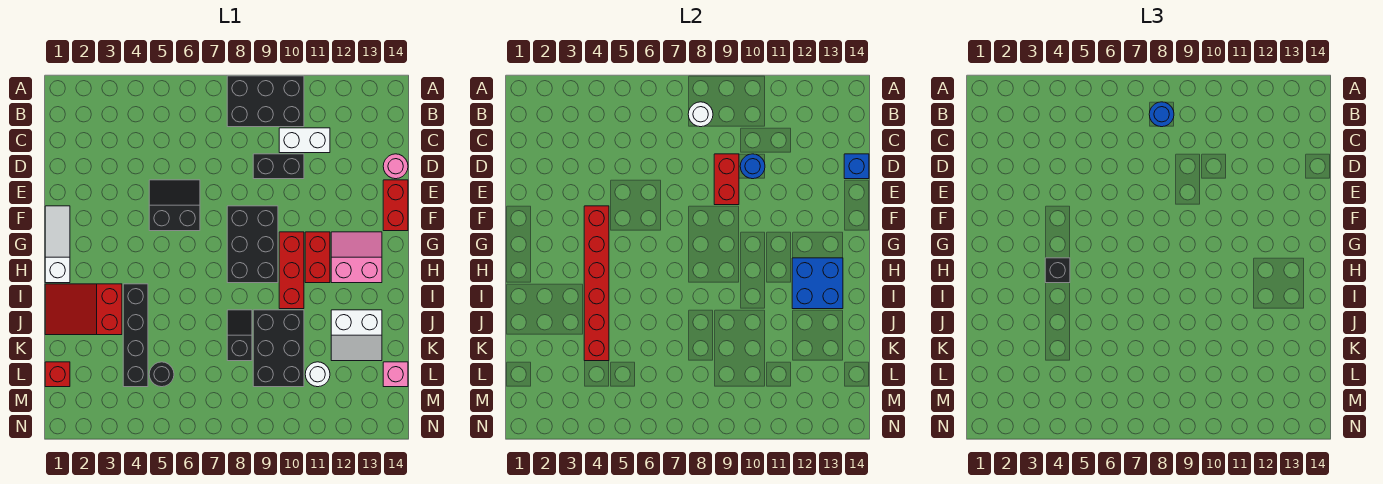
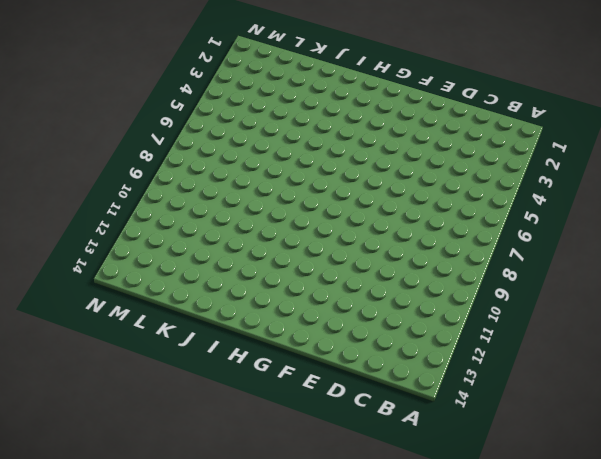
none -> black brick A8:B10 level 1
none -> white brick C10:C11 level 1
none -> black brick D9:D10 level 1

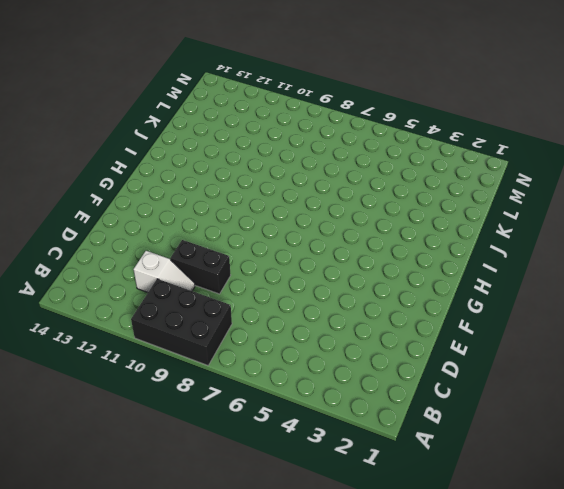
white slope C10:C11 level 1 top 11 -> white brick C10:C11 level 1
none -> pink round brick D14 level 1
none -> black slope E5:F6 level 1 top F
none -> red brick E14:F14 level 1

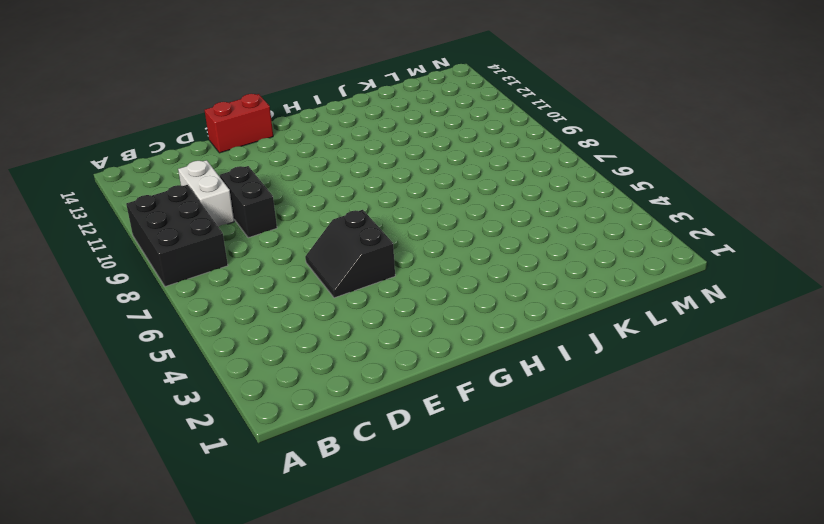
none -> pink round brick D14 level 1
none -> white slope F1:H1 level 1 top H
none -> black brick F8:H9 level 1

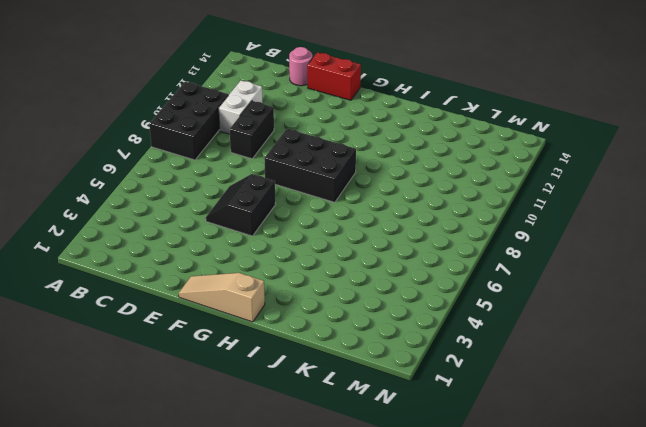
tan slope F1:H1 level 1 top H -> white slope F1:H1 level 1 top H
none -> red brick G10:I10 level 1
none -> red brick G11:H11 level 1
none -> pink slope G12:H13 level 1 top H

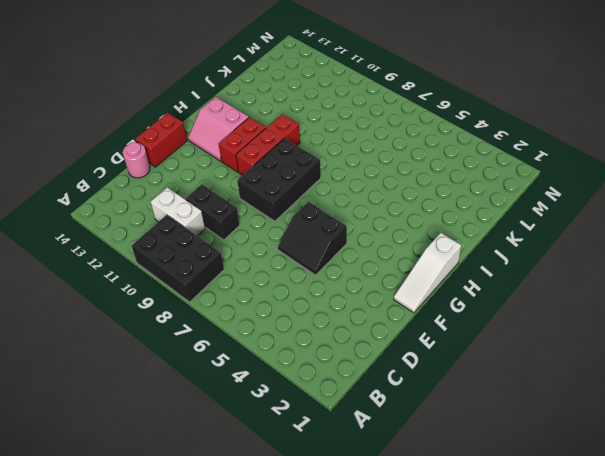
none -> red slope I1:J3 level 1 top 3
none -> black brick I4:L4 level 1
none -> black slope J8:K8 level 1 top K

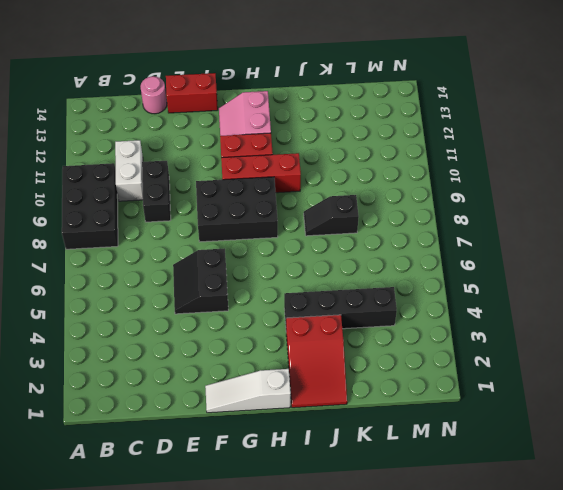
none -> black brick J9:L10 level 1
none -> white slope J12:K13 level 1 top J
none -> red brick L1 level 1

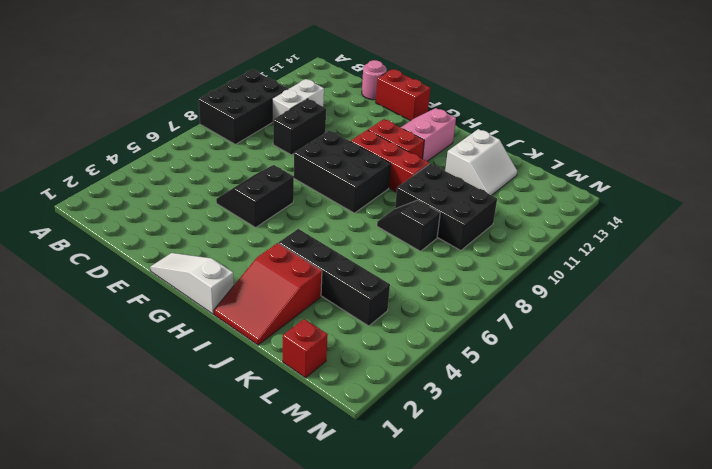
none -> black round brick L5 level 1
none -> white round brick L11 level 1
none -> pink brick L14 level 1

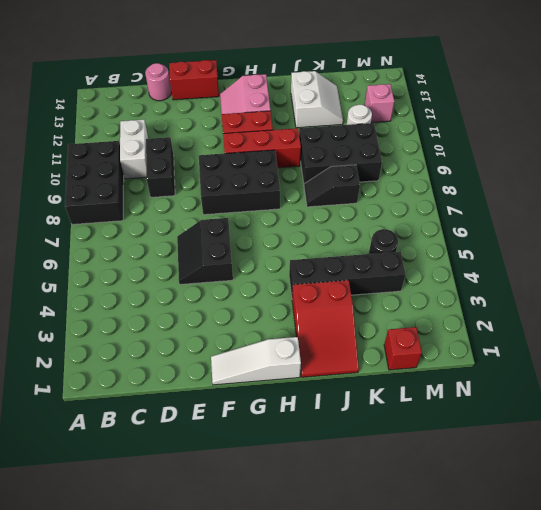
pink brick M12 level 1 -> pink brick L14 level 1
none -> white round brick B8 level 2
none -> red brick D9:E9 level 2
none -> blue round brick D10 level 2

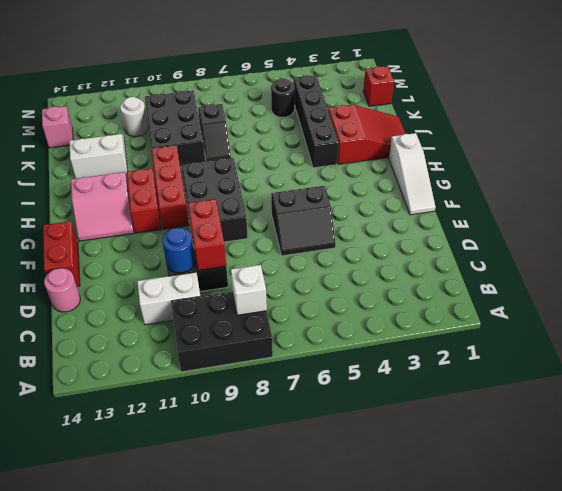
white brick B8 level 2 -> white round brick B8 level 2
none -> blue brick D14 level 2
none -> red brick F4:K4 level 2
none -> blue brick H12:I13 level 2

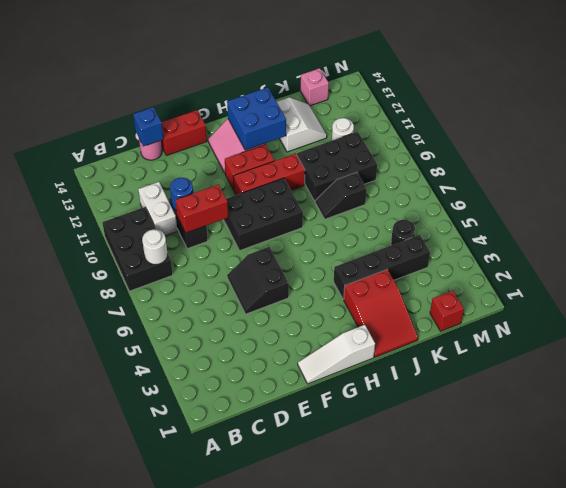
none -> red brick F4:K4 level 2
none -> blue round brick B8 level 3
none -> black brick H4 level 3

